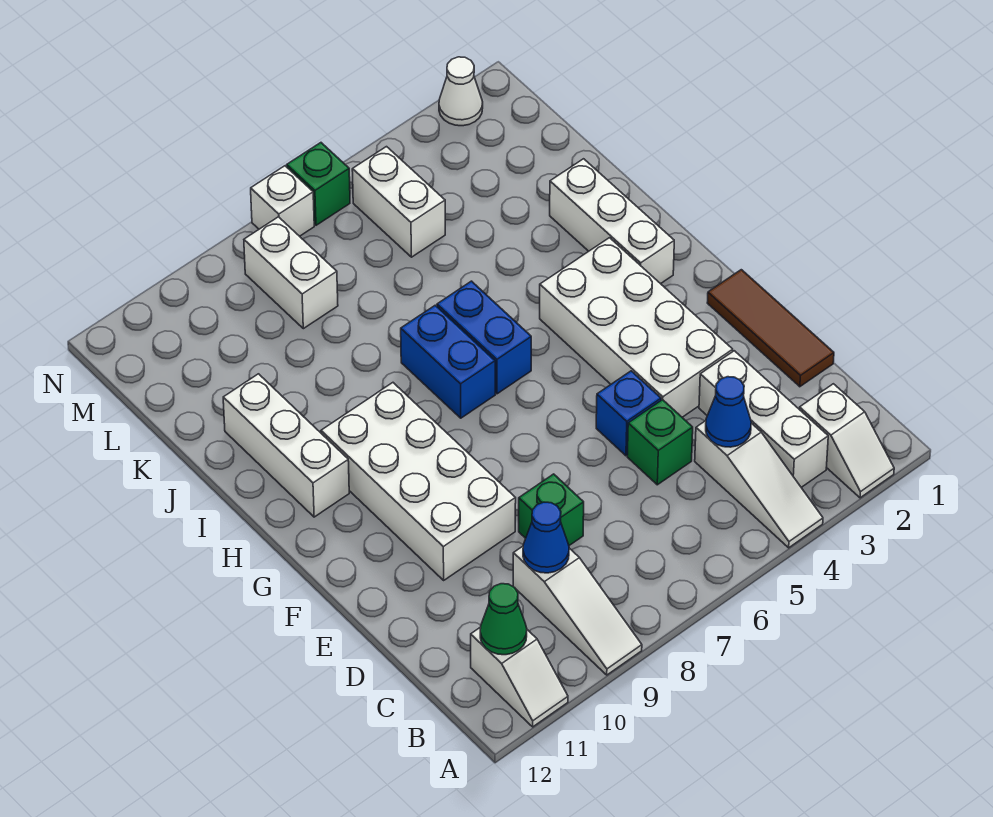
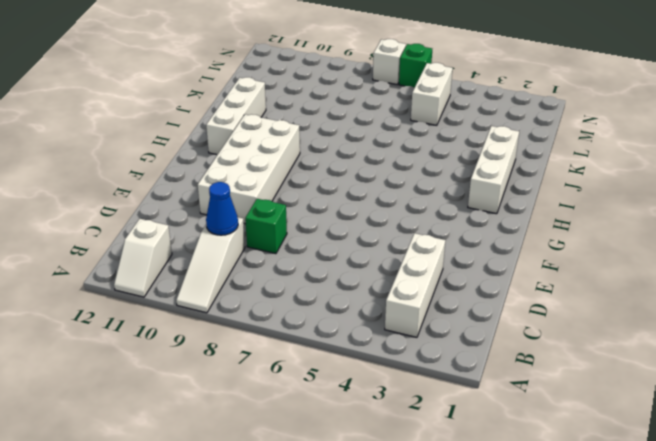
none -> white slope A2:B2 level 1 top B
none -> white slope A4:C4 level 1 top C
none -> brown tile D1:F1 level 1

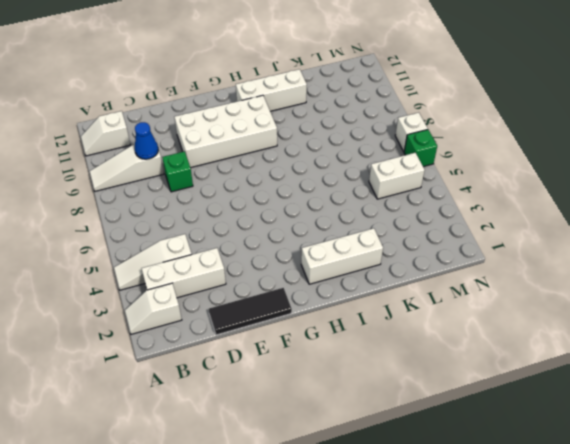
black tile D1:F1 level 1 -> brown tile D1:F1 level 1
none -> green brick D5 level 1
none -> white brick E3:H4 level 1
none -> blue brick E5 level 1

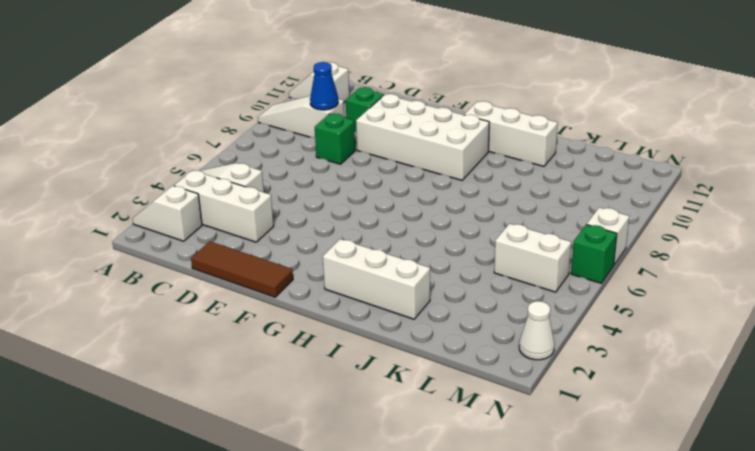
green brick D10 level 1 -> green brick D5 level 1
none -> white brick E3:H4 level 1
none -> blue brick E5 level 1
none -> blue brick H6:I6 level 1

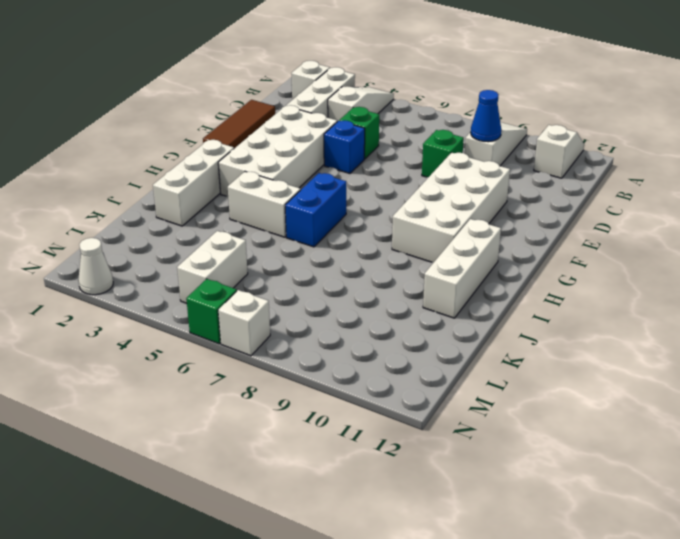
white brick I4:I5 level 1 -> white brick L8:M8 level 1
none -> blue brick H7:I7 level 1
none -> green cone B11 level 2
none -> blue cone C4 level 2

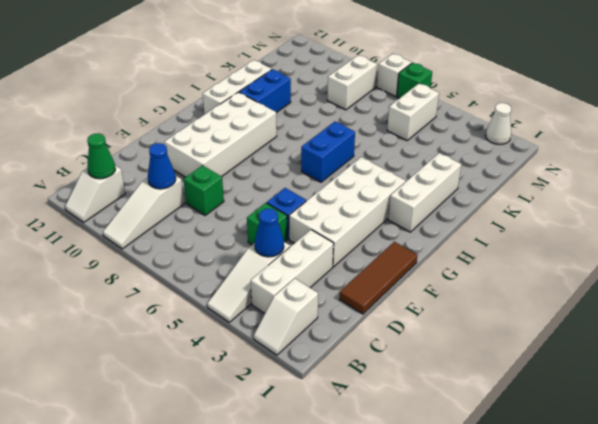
blue brick I10:J10 level 1 -> blue brick H7:I7 level 1

